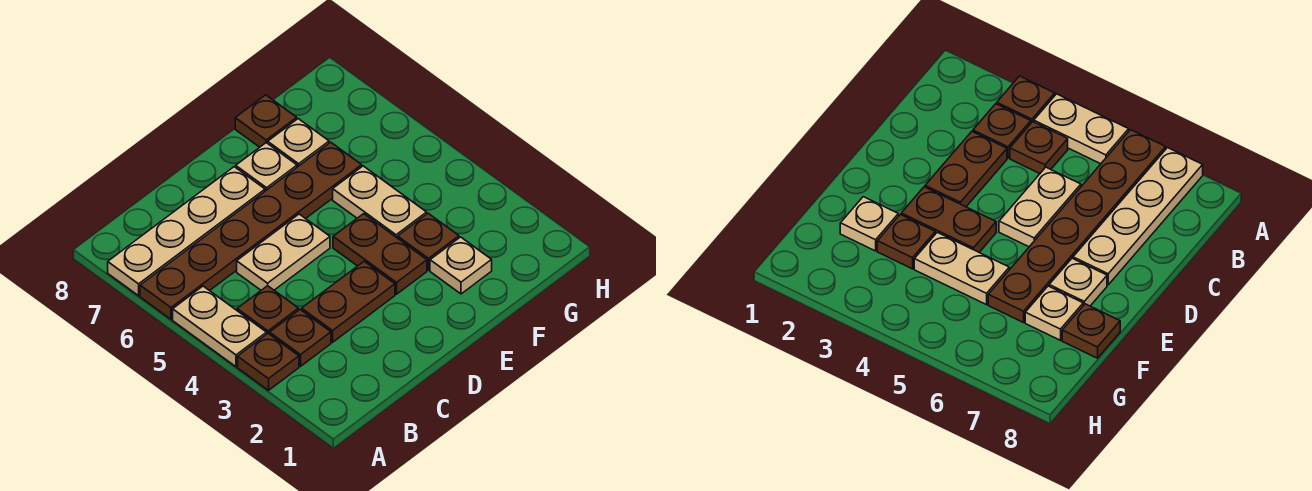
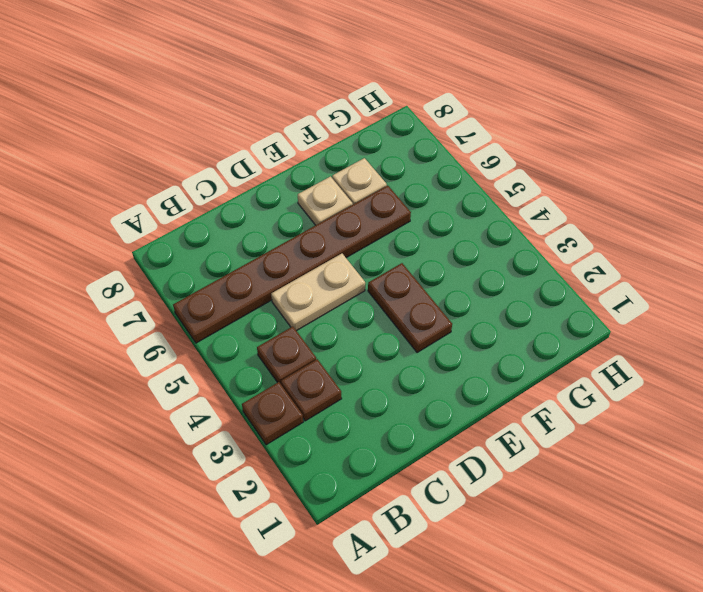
none -> tan plate A4:A5 level 1
none -> tan plate A7:D7 level 1
none -> brown plate C3:D3 level 1

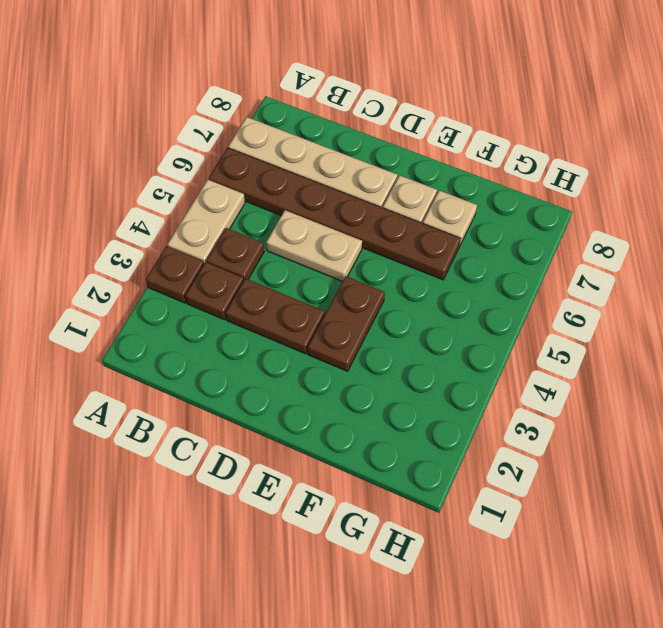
none -> tan plate F2 level 1
none -> brown plate F3 level 1
none -> tan plate F4:F5 level 1

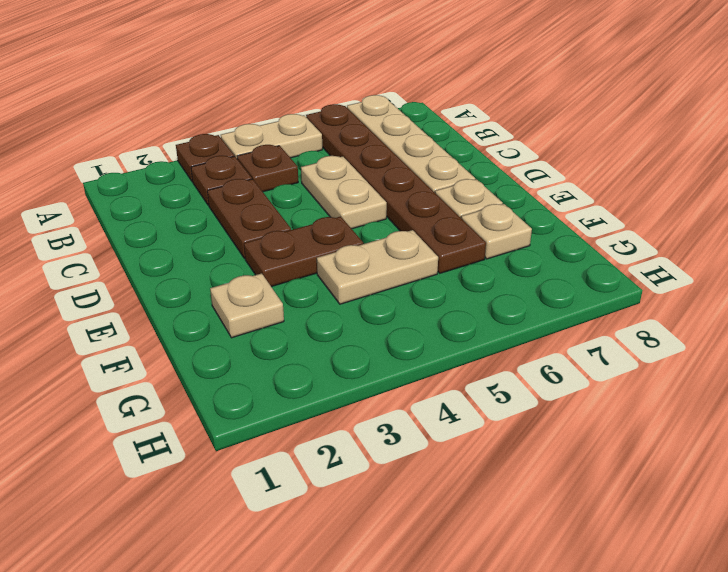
none -> brown plate F3 level 1
none -> brown plate F8 level 1

